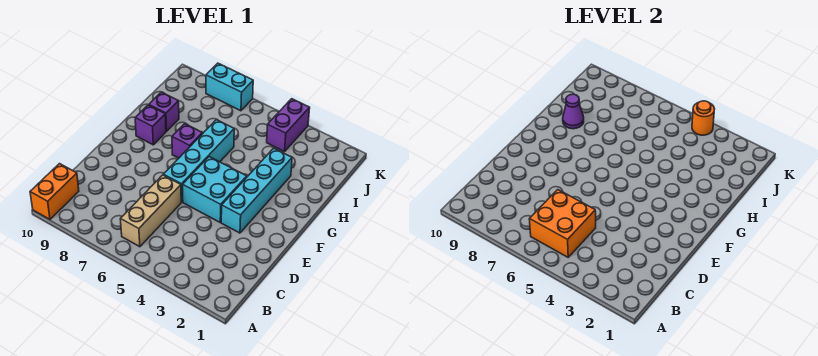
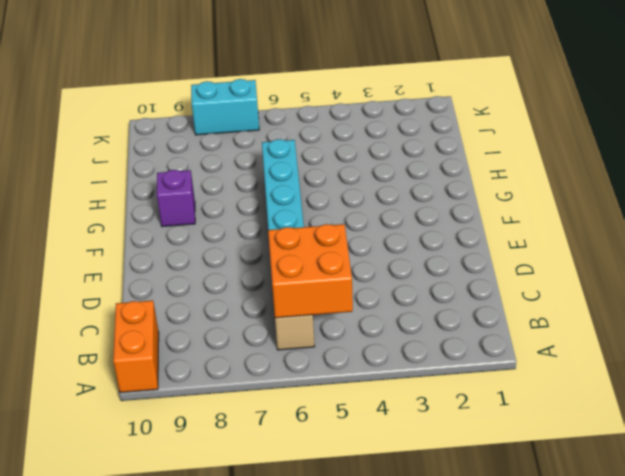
none -> cyan brick E3:H3 level 1
none -> cyan brick E4:F5 level 1
none -> purple brick G7 level 1

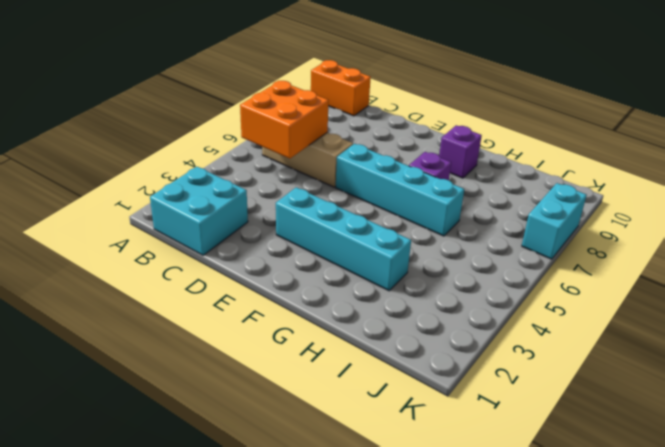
cyan brick B1:C2 level 1 -> cyan brick E4:F5 level 1
none -> purple brick H9 level 1
none -> purple brick J4:K4 level 1
none -> purple cone H9 level 2

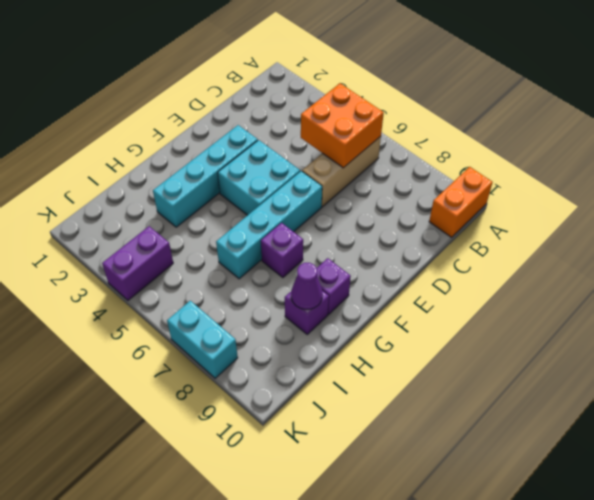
none -> orange round brick K4 level 2

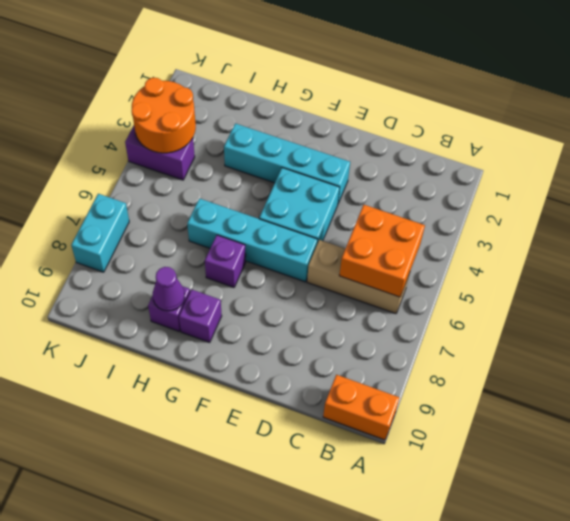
orange round brick J3:K4 level 2 -> orange round brick K4 level 2

